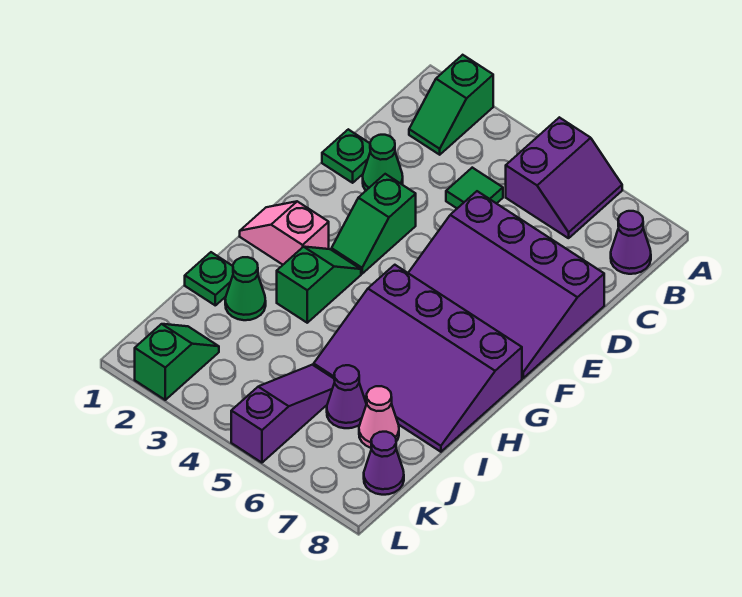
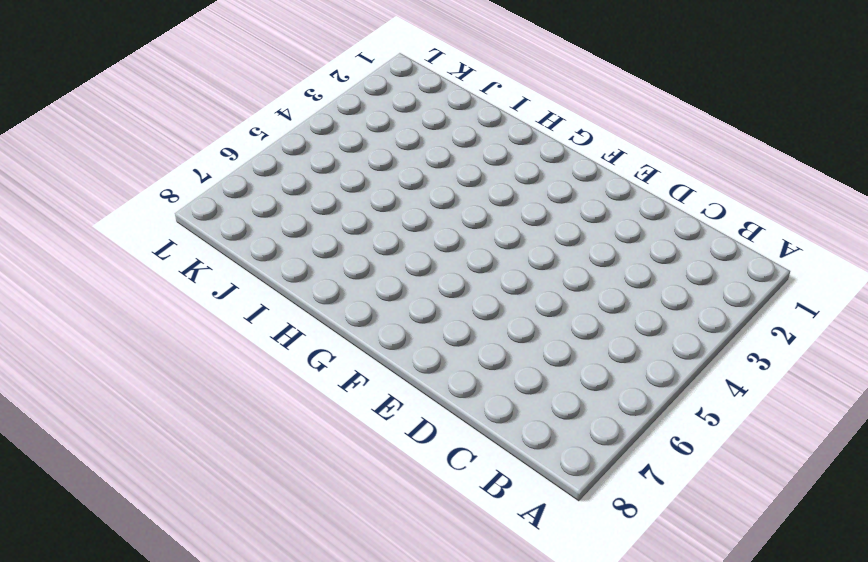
none -> green slope A2:B2 level 1 top A
none -> purple slope A5:B6 level 1 top 5
none -> purple cone B8 level 1

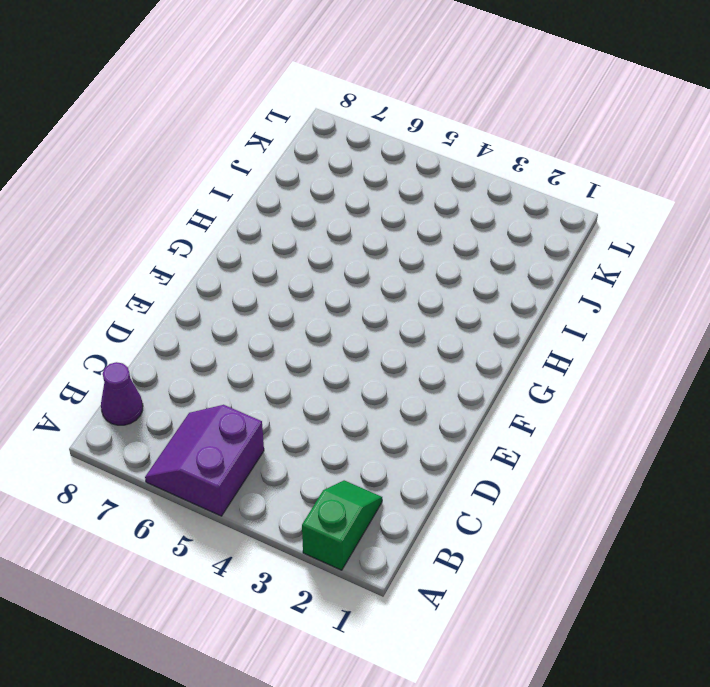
none -> green tile C4 level 1
none -> green plate D1 level 1
none -> green cone D2 level 1

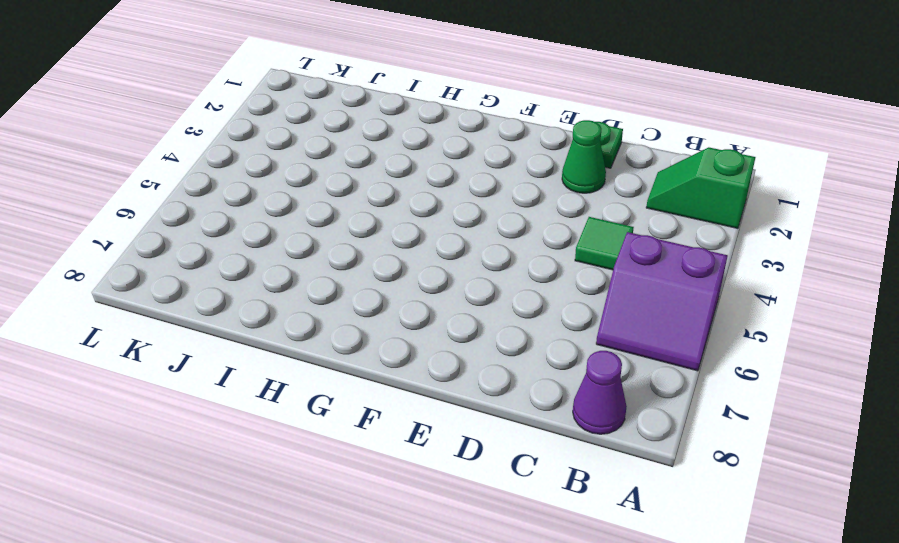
none -> purple slope D5:F8 level 1 top D
none -> green slope E3:F3 level 1 top E
none -> pink slope G1:G2 level 1 top 2

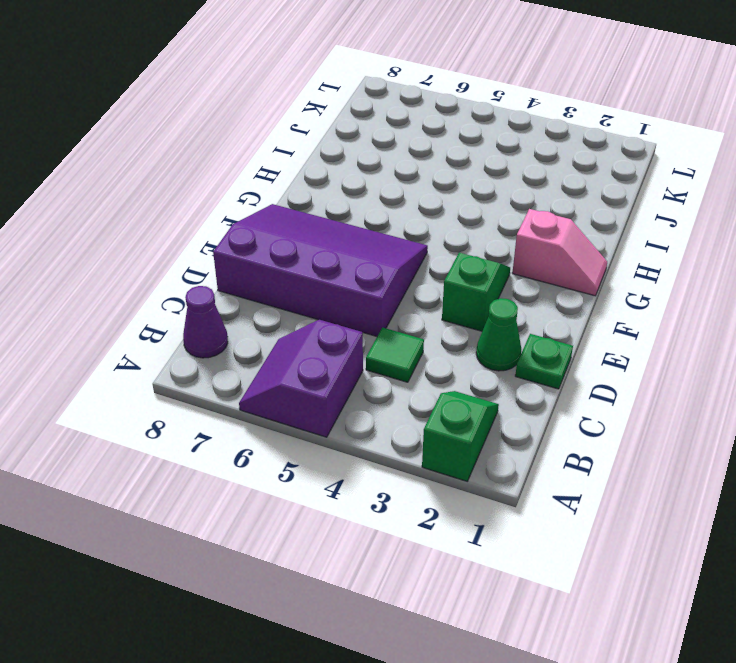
none -> green slope G3:H3 level 1 top H
none -> purple slope G5:I8 level 1 top G
none -> green plate I1 level 1

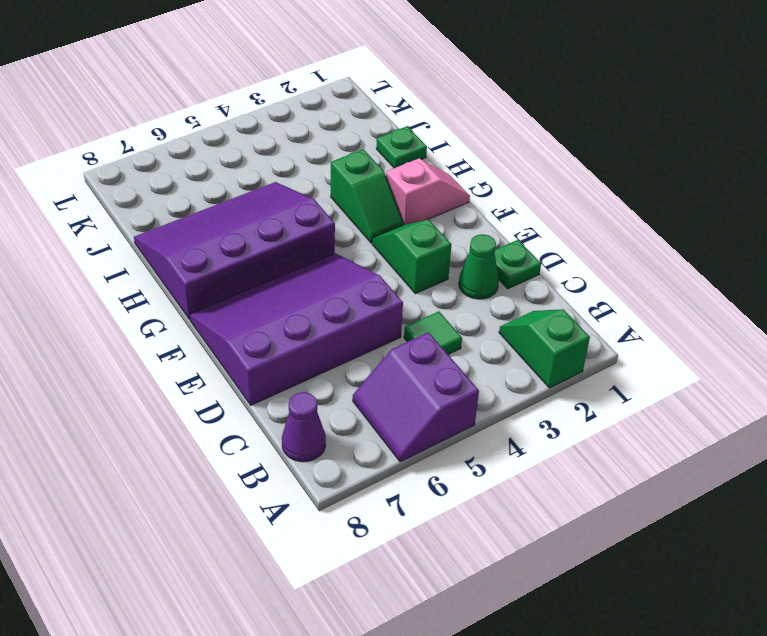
none -> green cone I2 level 1
none -> purple slope J5:L5 level 1 top L
none -> purple cone J6 level 1

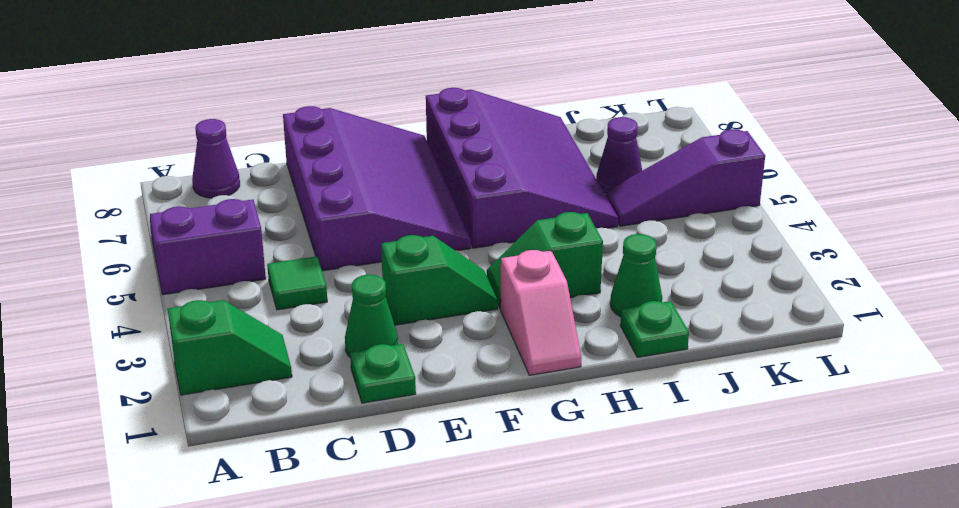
none -> pink cone J7 level 1
none -> green slope K2:L2 level 1 top L
none -> purple cone K8 level 1

